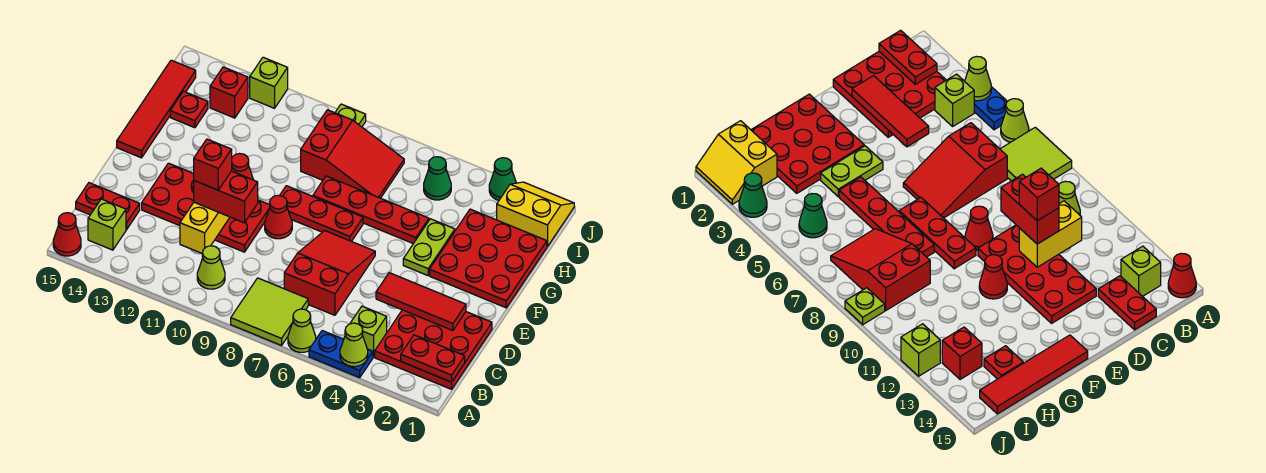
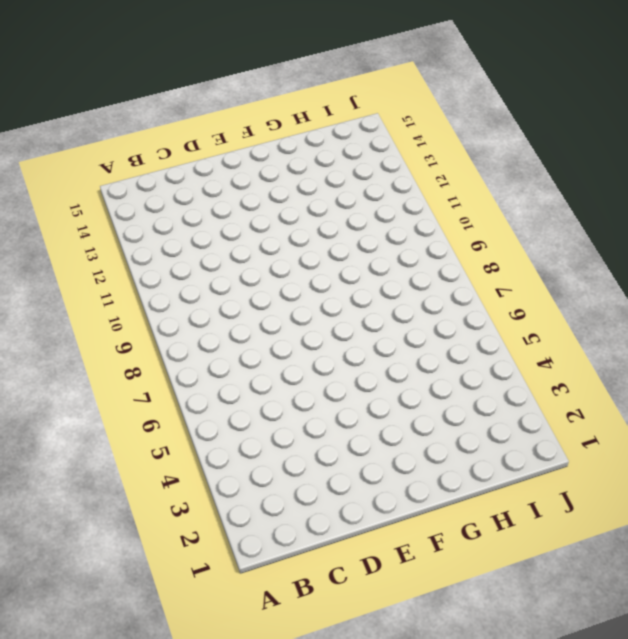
none -> blue plate A4:A5 level 1
none -> lime cone A6 level 1
none -> lime tile A7:B8 level 1
none -> red cone A15 level 1

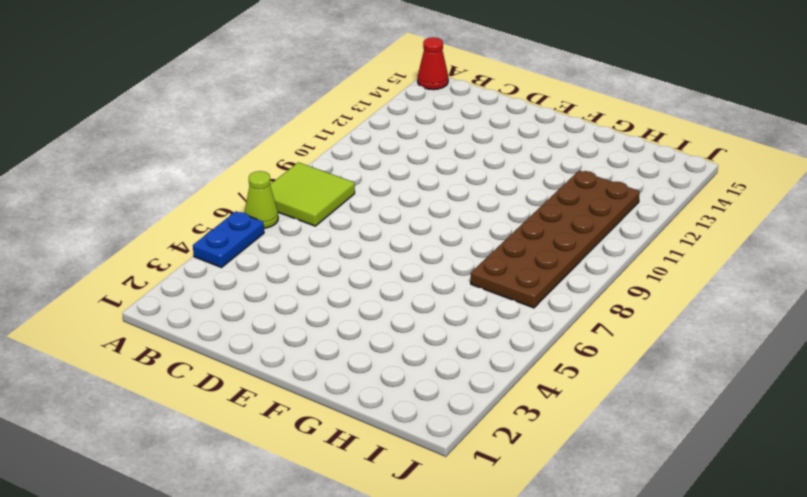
brown plate H7:I12 level 1 -> red slope H7:I9 level 1 top 9
none -> red plate B1:D3 level 1
none -> lime brick B4 level 1
none -> lime cone B10 level 1
none -> lime brick B14 level 1

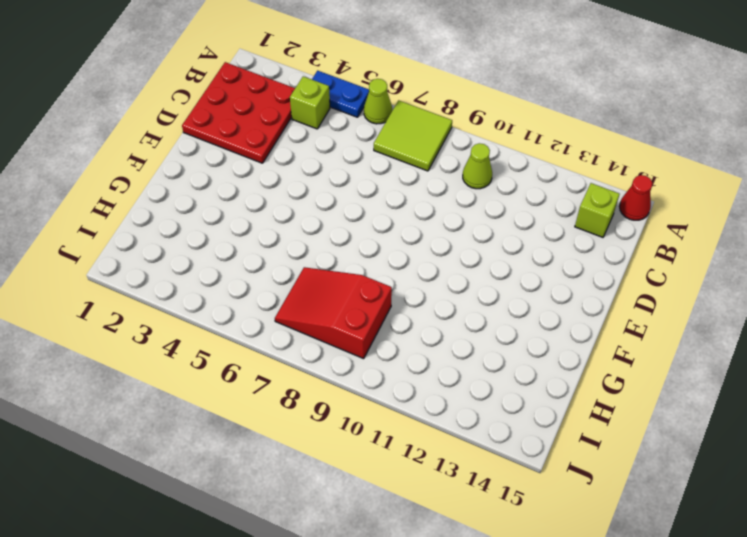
none -> red slope C6:E7 level 1 top C
none -> red plate C14:C15 level 1
none -> red plate D10:E13 level 1
none -> red cone E9 level 1

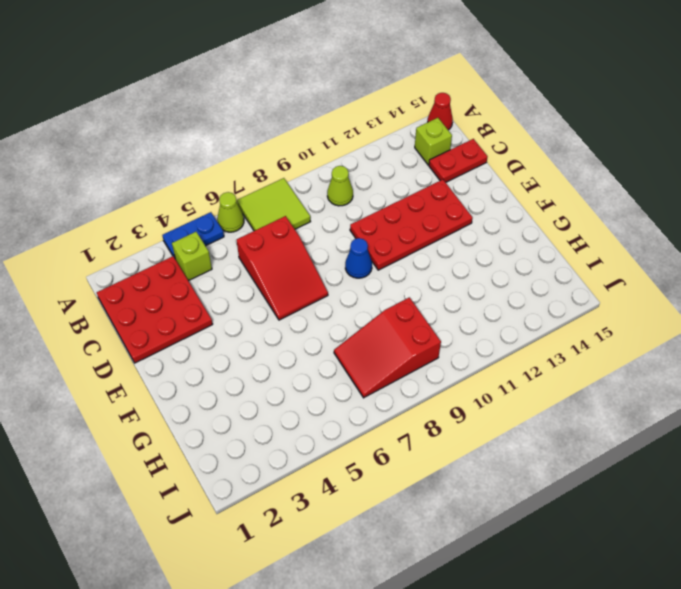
blue cone E9 level 1 -> red cone E9 level 1
none -> red plate F1:H3 level 1
none -> lime plate F4:G4 level 1
none -> red plate F7:F9 level 1
none -> red cone F11 level 1

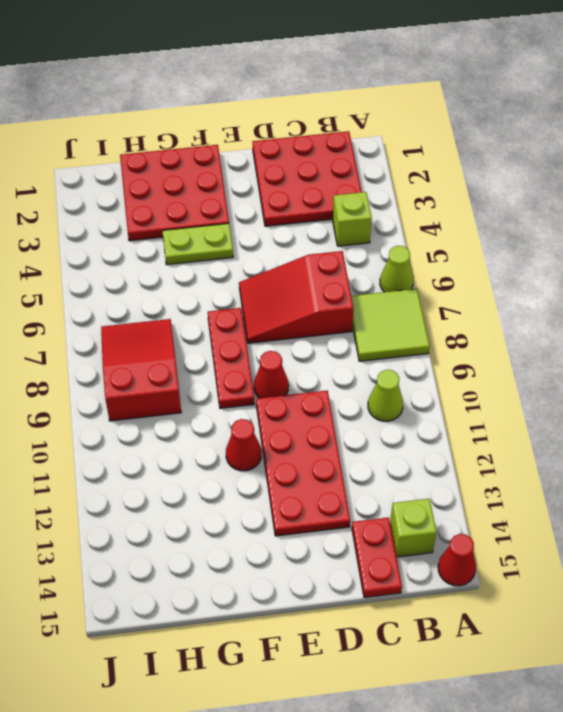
none -> blue plate A4:A5 level 1
none -> red tile F15:I15 level 1
none -> red plate G5:G8 level 1
none -> red plate H14 level 1

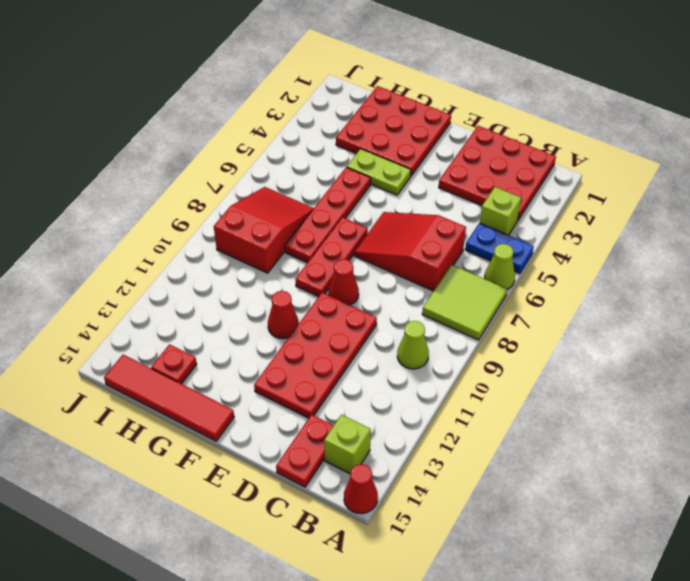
blue plate A5:B5 level 1 -> blue plate A4:A5 level 1
none -> yellow slope I1:J2 level 1 top I
none -> green cone I5 level 1
none -> red brick I13 level 1
none -> green cone J3 level 1

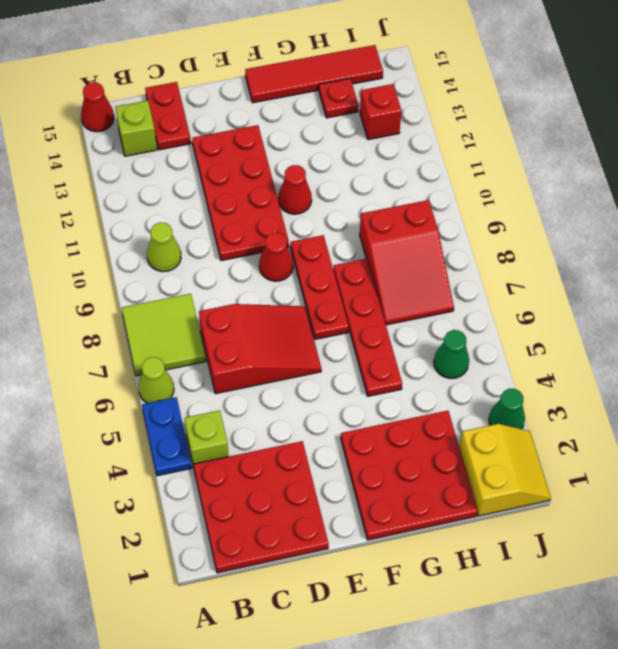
none -> lime plate F4:G4 level 1
none -> lime plate J9 level 1
none -> lime brick J12 level 1
none -> lime cone A4 level 2

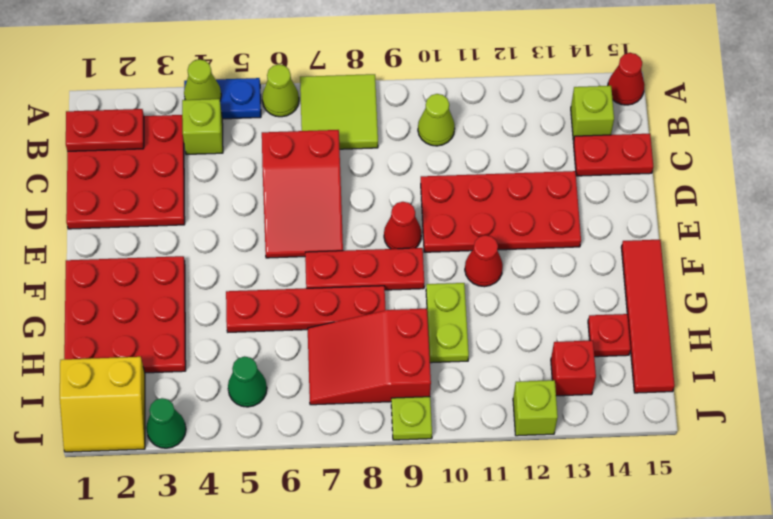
lime plate G10:H10 level 1 -> lime plate F4:G4 level 1
none -> yellow brick C11:D11 level 2
none -> red tile D2:D4 level 2
none -> red brick D10:D11 level 3
none -> red brick D11 level 4

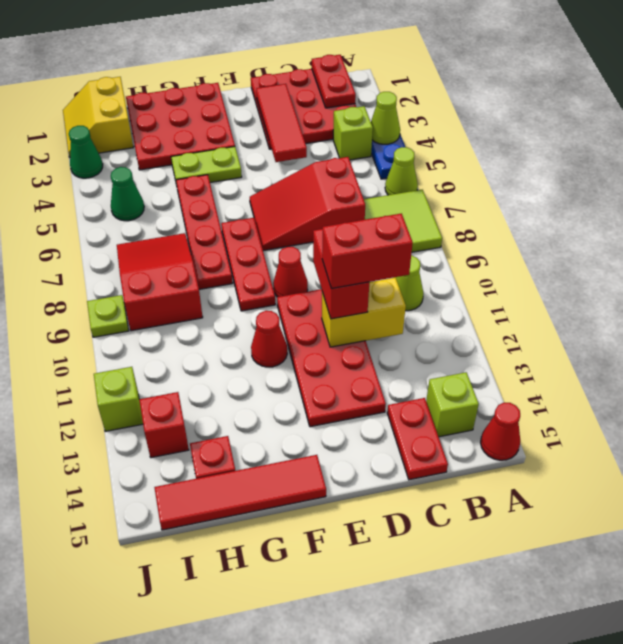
red brick C11:D11 level 4 -> red brick D11 level 4

